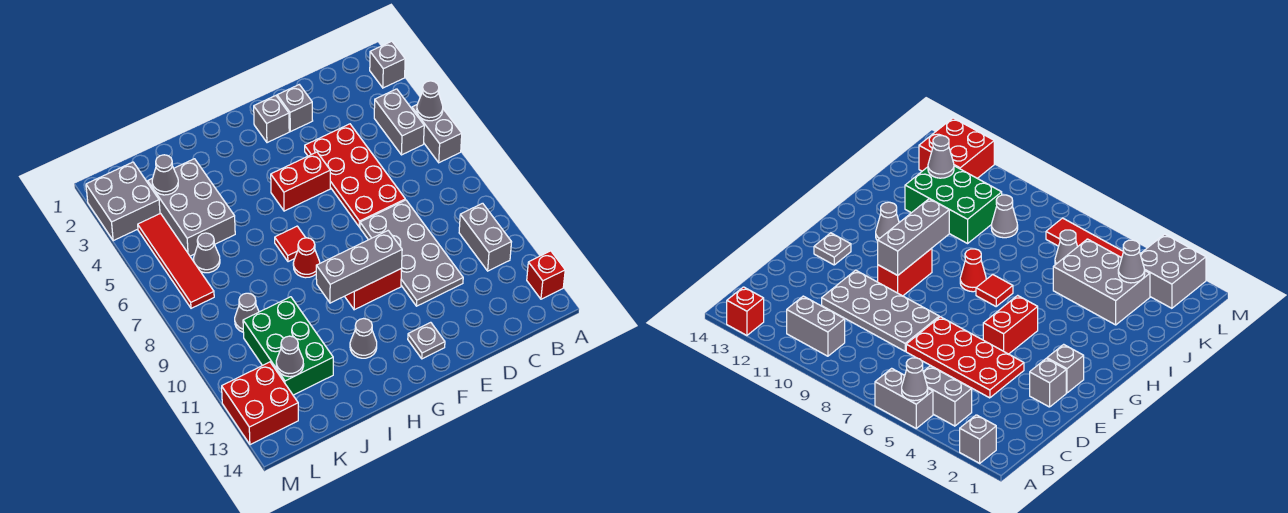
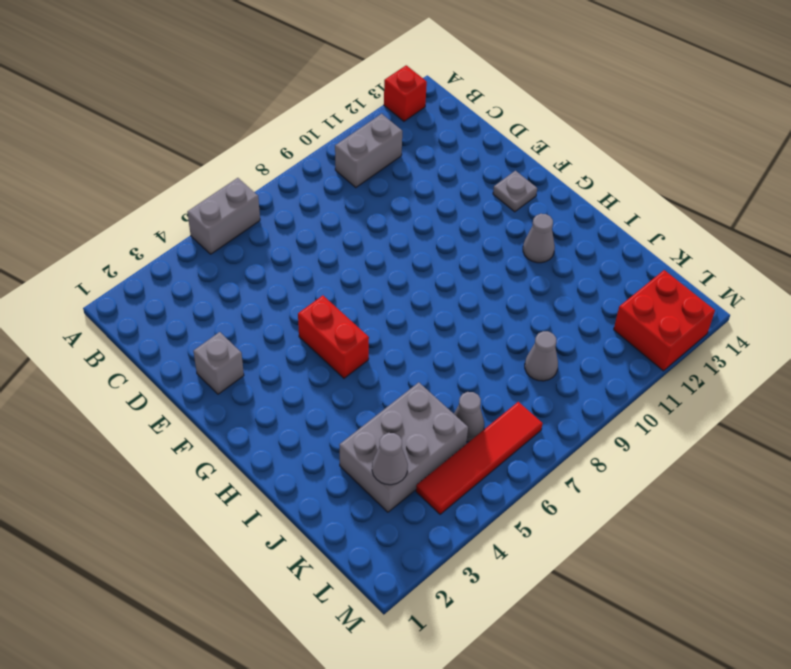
none -> grey brick A2 level 1
none -> grey brick B4:B5 level 1
none -> red plate D4:E7 level 1

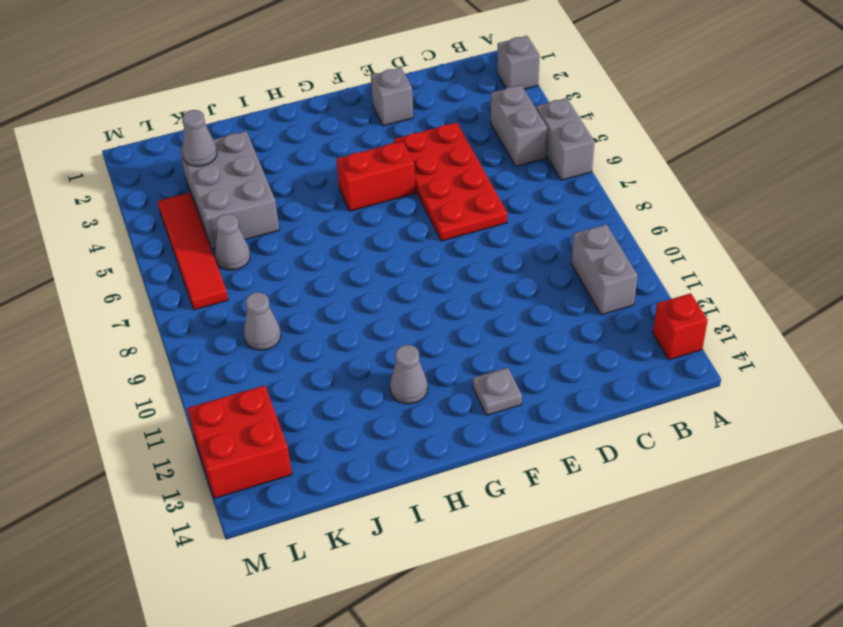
none -> grey plate D8:E11 level 1
none -> grey brick F2 level 1
none -> red brick F10:G10 level 1

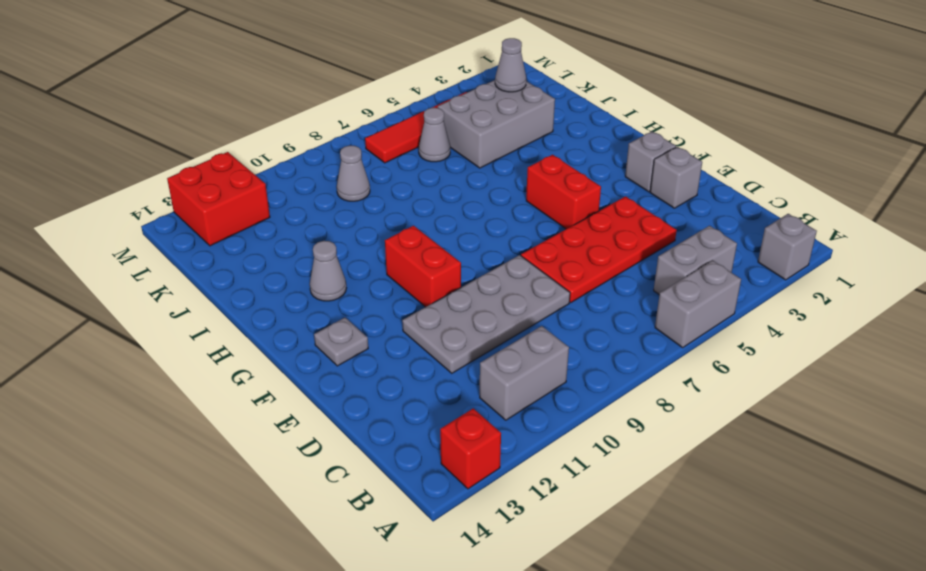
none -> red tile H7 level 1
none -> red cone H8 level 1
none -> green brick J10:K12 level 1

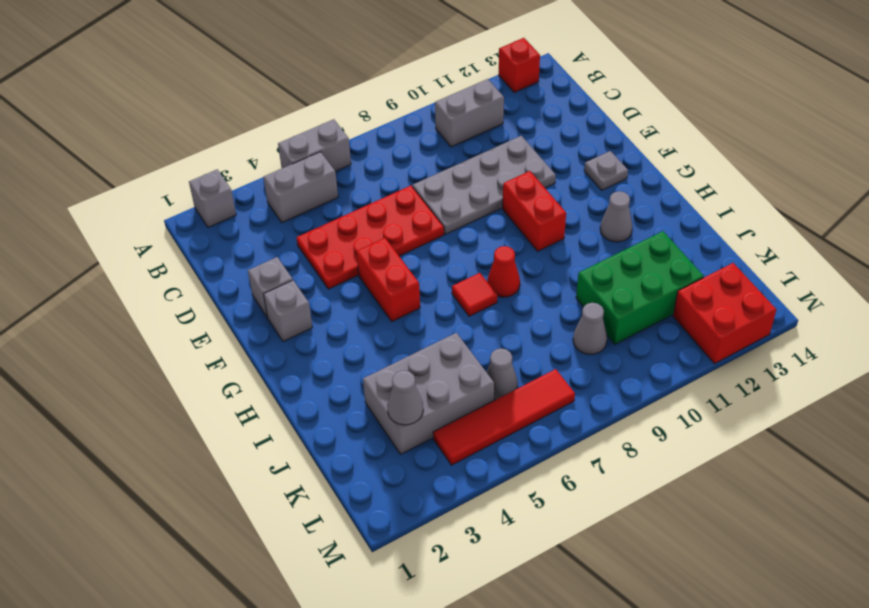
none -> grey brick L2:M3 level 1
none -> grey cone A5 level 2
none -> grey brick F10:H10 level 2

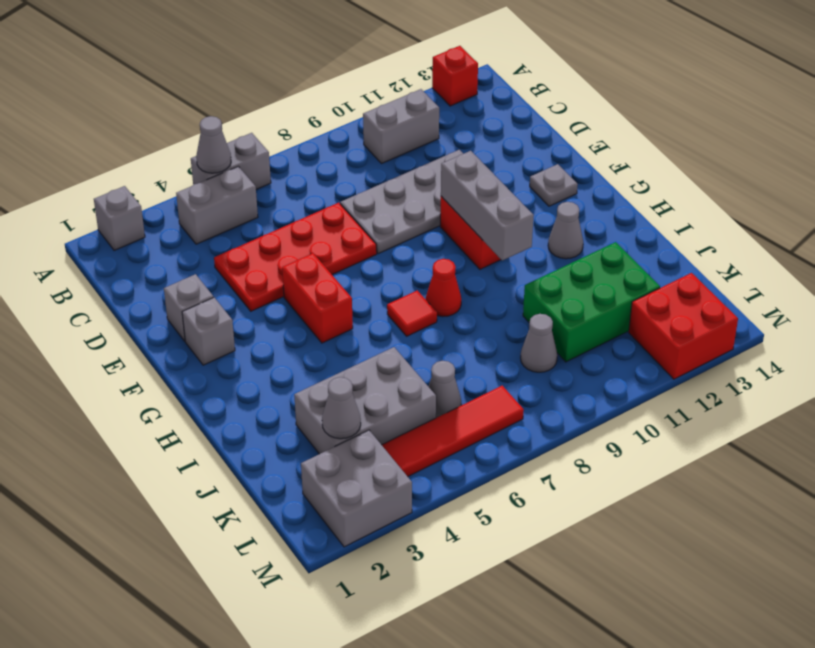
none -> grey cone K12 level 2

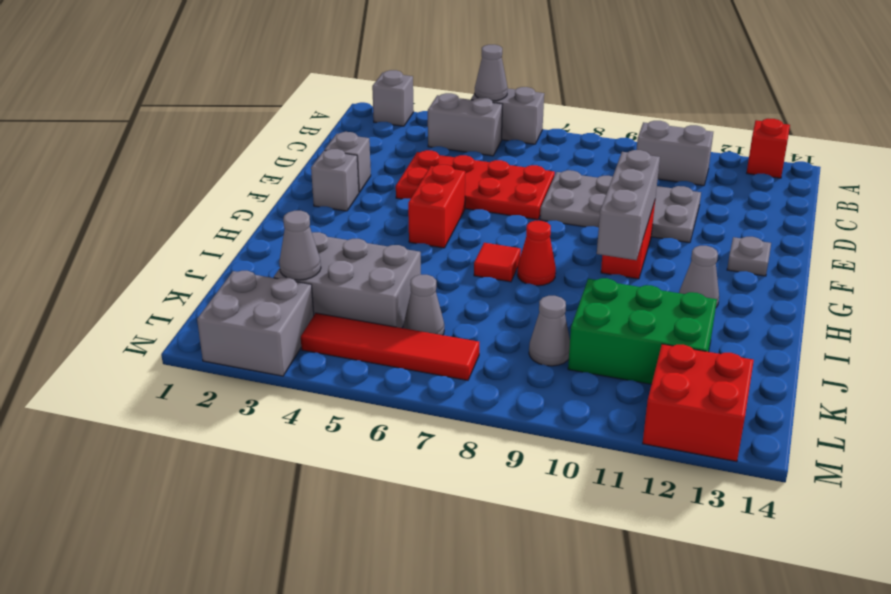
none -> grey cone K12 level 2

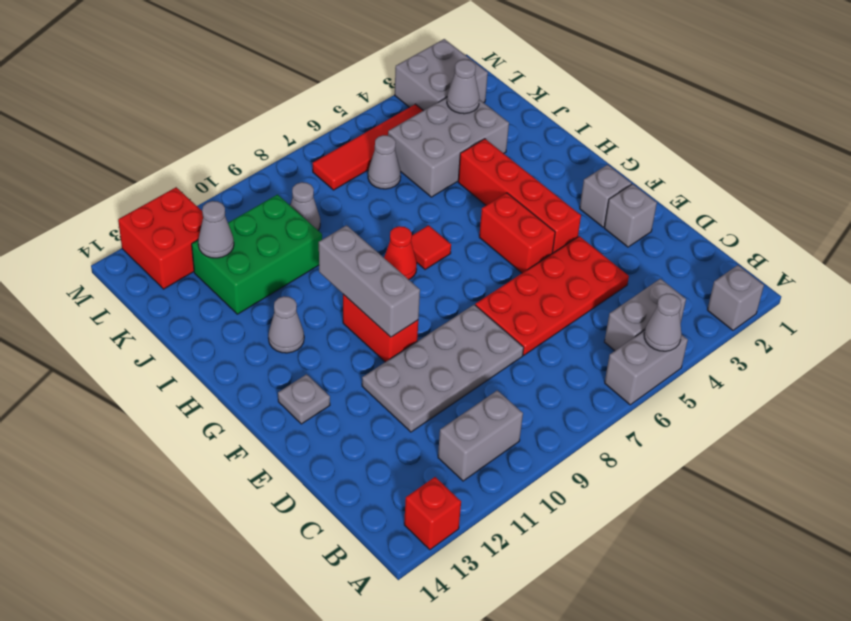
red brick F4:I4 level 1 -> none

